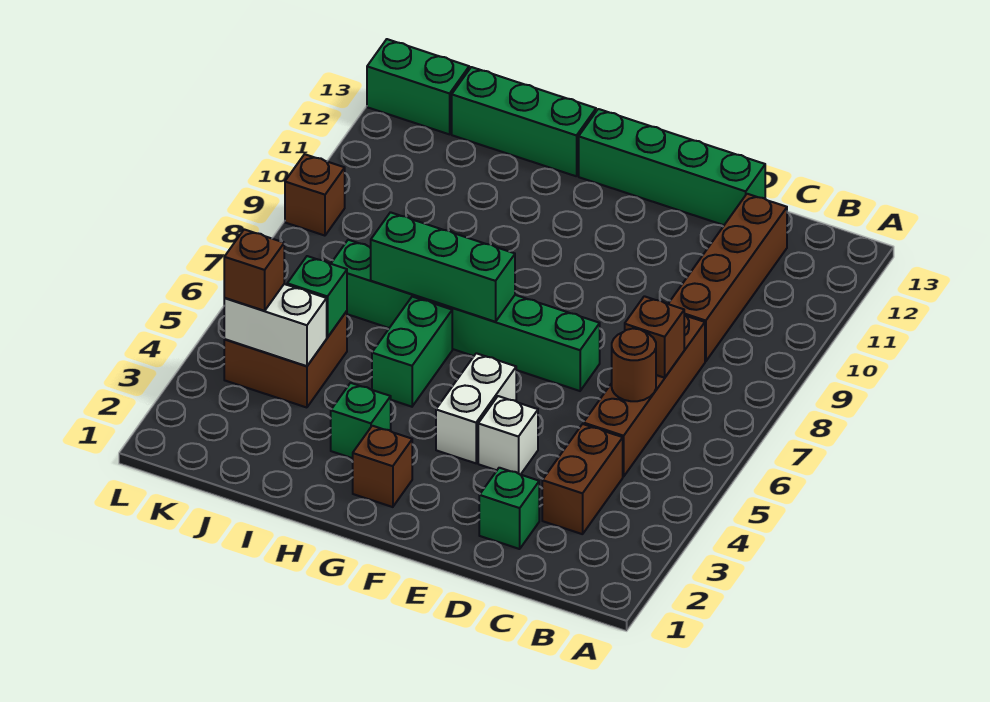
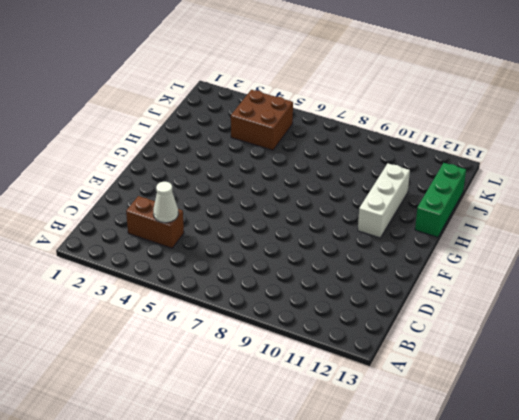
white cone C4 level 2 -> none
white brick G11:I11 level 1 -> none
none -> brown brick C5:C8 level 1
none -> brown brick C9:C12 level 1
none -> green brick D2 level 1

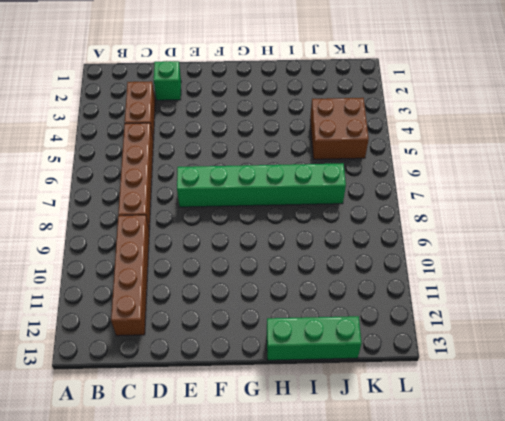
none -> green brick D13:G13 level 1
none -> white brick E4 level 1
none -> white brick F4:F5 level 1

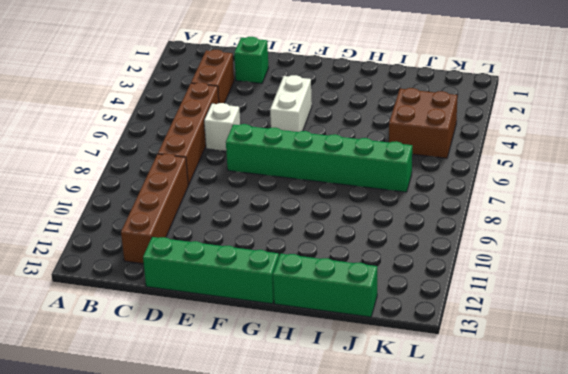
white brick D6 level 1 -> white brick E4 level 1
none -> brown brick G2 level 1
none -> green brick H3 level 1
none -> green brick H5:H6 level 1

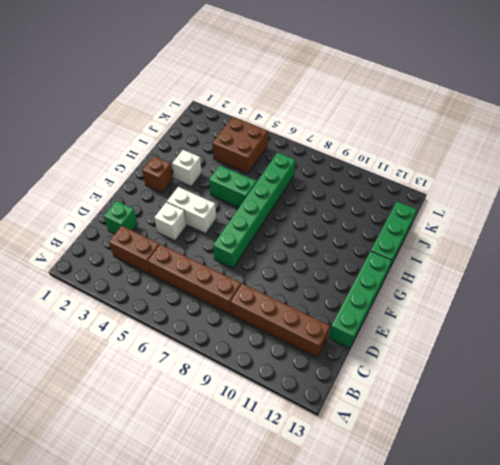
white brick H3 level 1 -> green brick H3 level 1
none -> green brick K13:L13 level 1
none -> brown brick L9 level 1
none -> brown round brick C6 level 2

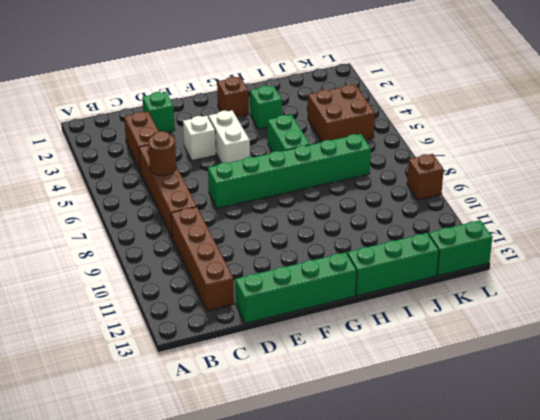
none -> brown brick C7 level 2
none -> green brick G7:I7 level 2
none -> white brick J4:K4 level 2

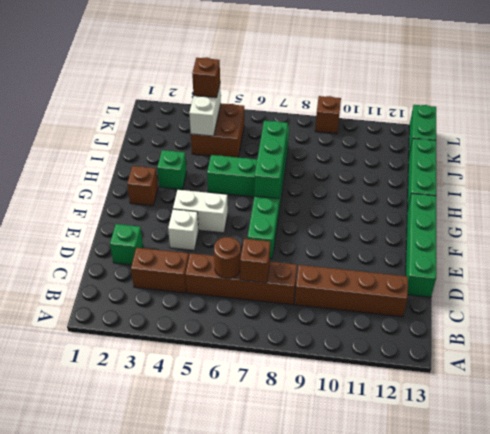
none -> green brick J5 level 2

